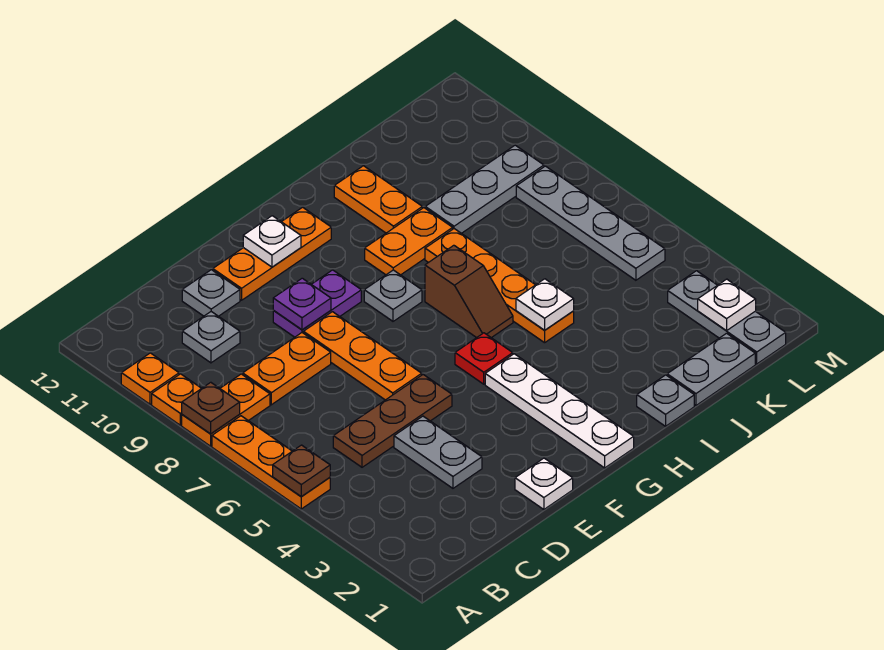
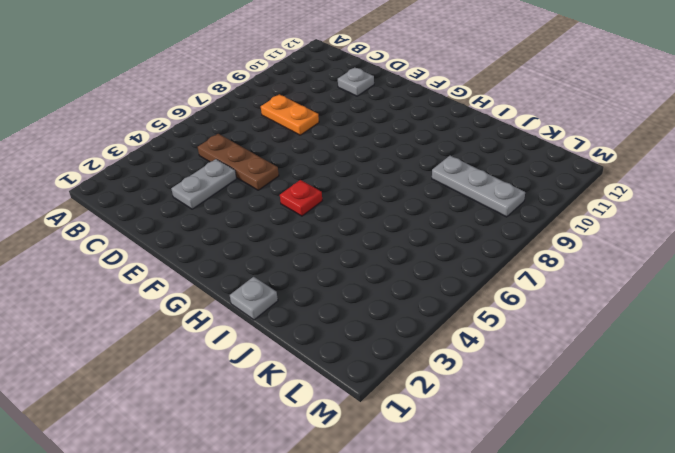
none -> orange plate A5:A7 level 1
none -> orange plate A8:B8 level 1
none -> orange plate A9 level 1
none -> orange plate A10 level 1

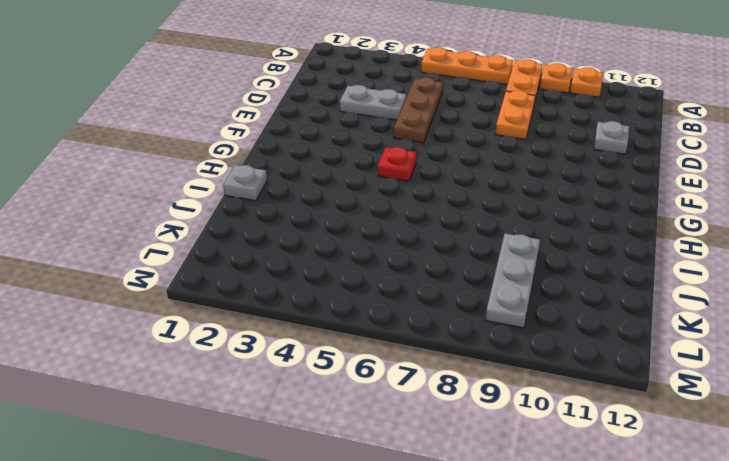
none -> grey plate C10 level 1
none -> white plate E1 level 1
none -> orange plate E6:E8 level 1
none -> purple plate E9:F9 level 1

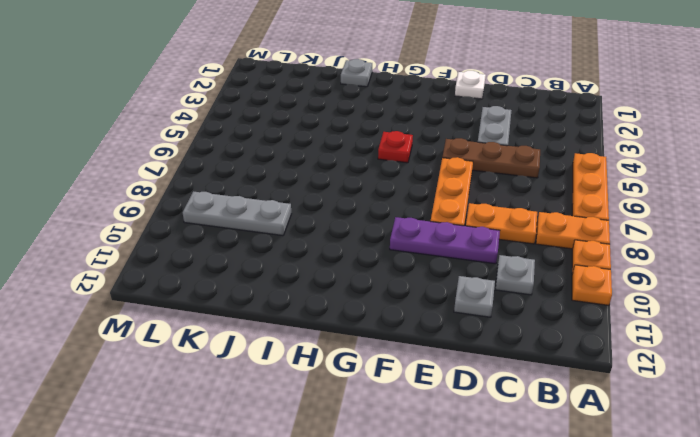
purple plate D9:F9 level 1 -> purple plate E9:F9 level 1
none -> orange plate E11:G11 level 1
none -> white plate G1:G4 level 1
none -> grey plate G8 level 1
none -> brown slope H6:H7 level 1 top 7

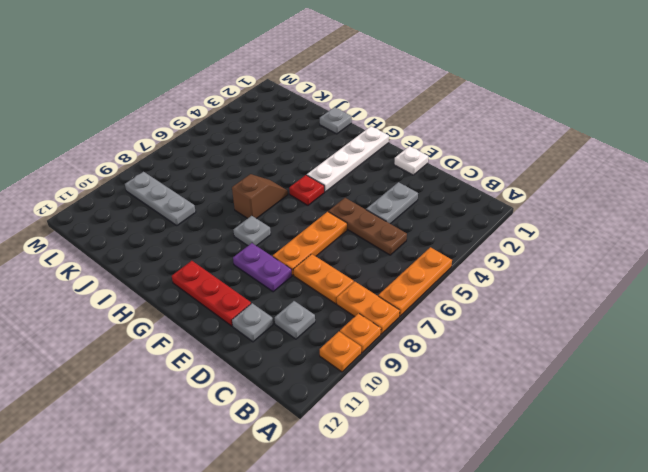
red plate E11:G11 level 1 -> orange plate E11:G11 level 1
none -> orange plate H9:I9 level 1
none -> orange plate I5:I8 level 1
none -> orange plate I10:I11 level 1
none -> grey plate J1:K1 level 1

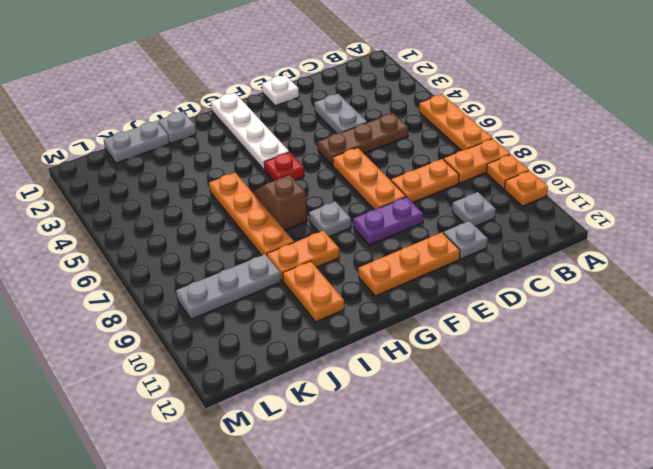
none -> grey plate L1:L3 level 1
none -> grey plate L5:L8 level 1
none -> brown plate A5 level 2
none -> brown plate A8 level 2

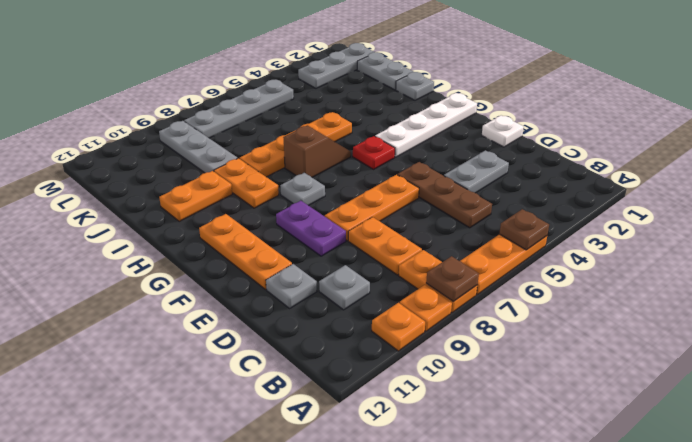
none -> purple plate E9 level 2
none -> white plate F11 level 2
none -> white plate I5 level 2
none -> white plate L2 level 2

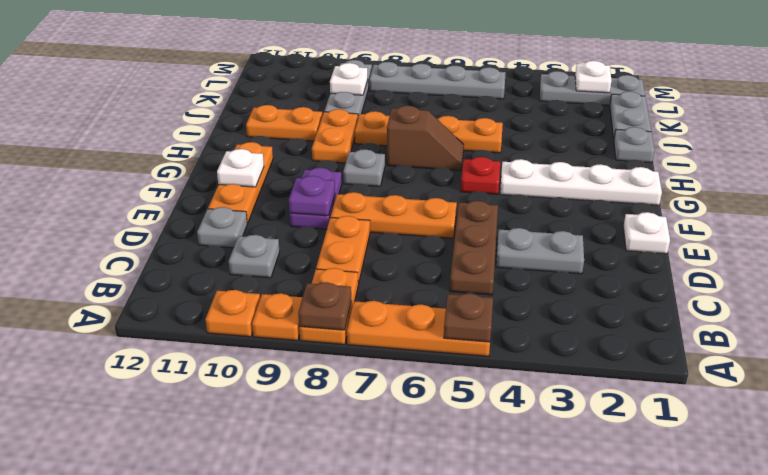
white plate K9 level 2 -> white plate I5 level 2

